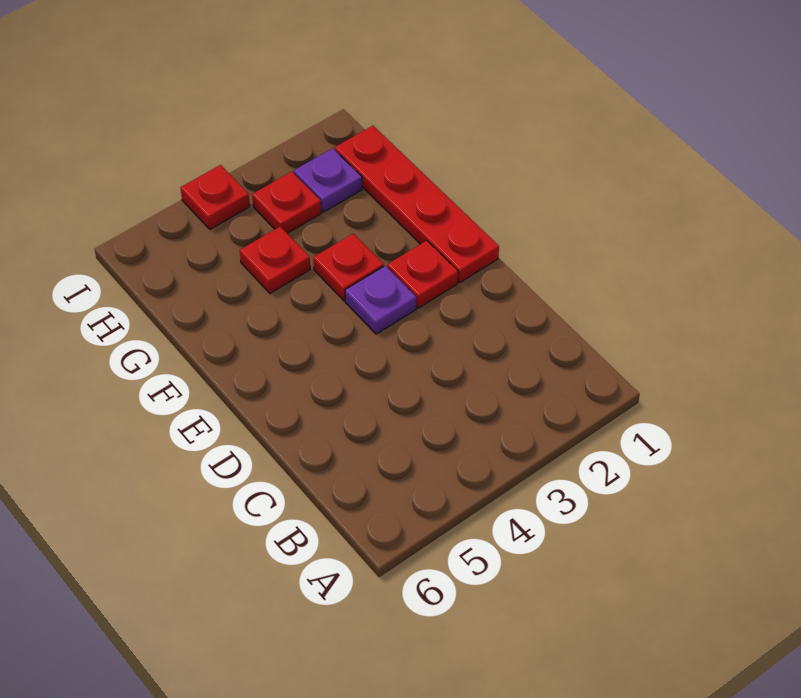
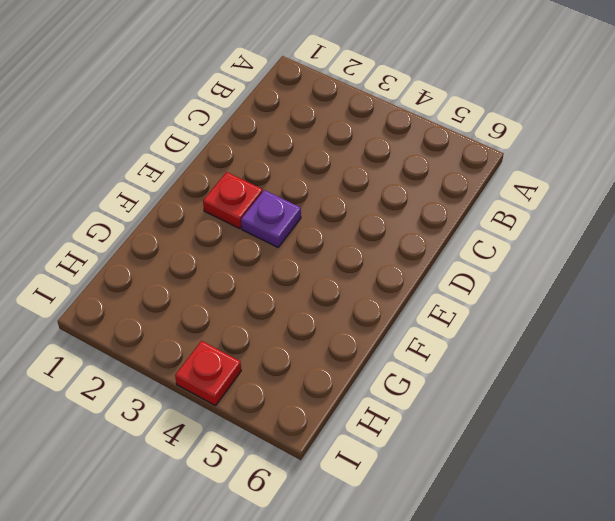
none -> red plate E1:H1 level 1
none -> red plate F3 level 1

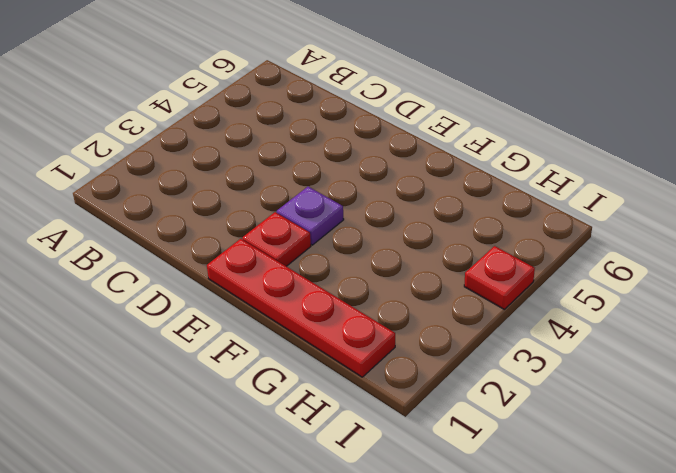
none -> red plate F3 level 1
none -> red plate G4 level 1

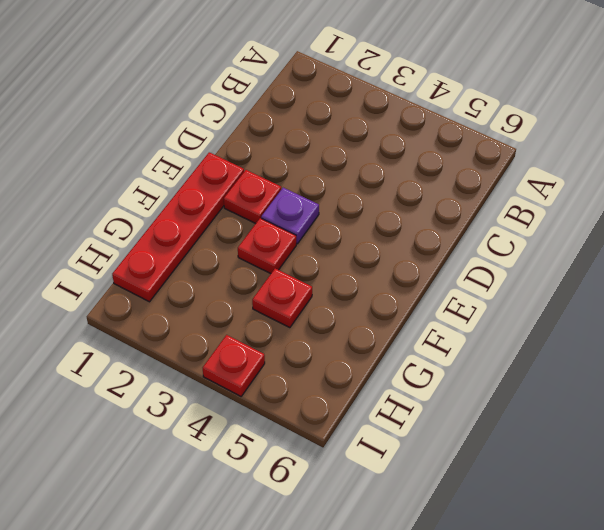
none -> purple plate H2 level 1
none -> red plate H3 level 1

